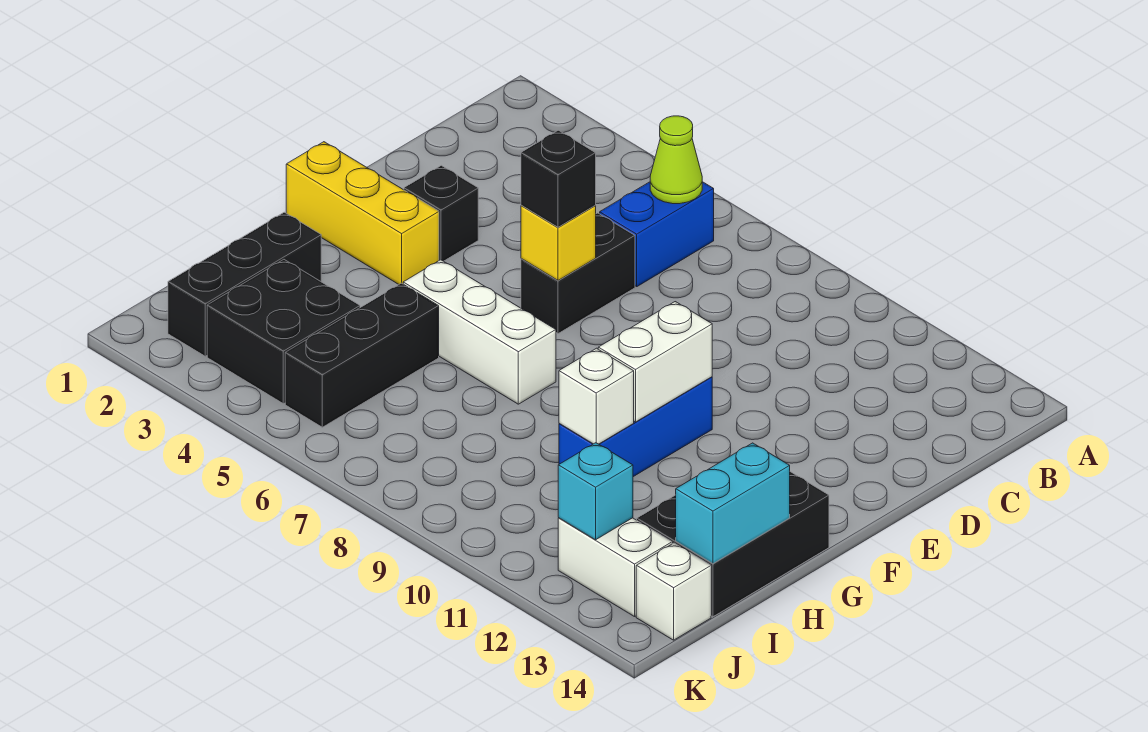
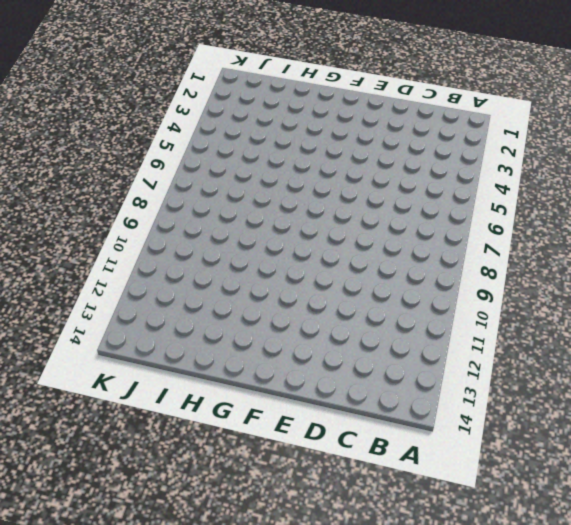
none -> blue brick B6:C6 level 1
none -> black brick D6:E6 level 1
none -> black brick E3 level 1

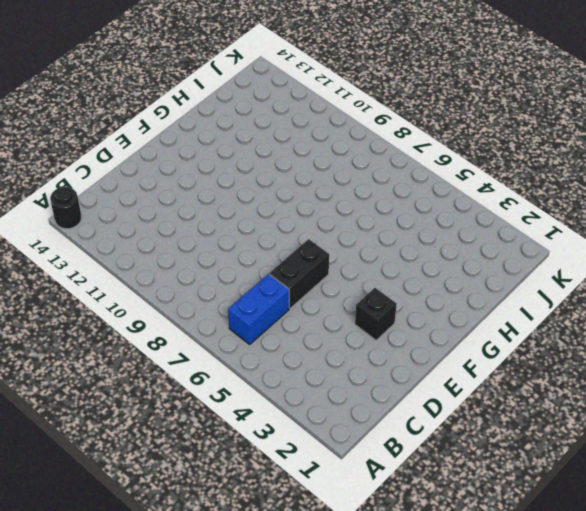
black round brick A14 level 1 -> none
none -> yellow brick F1:F3 level 1
none -> blue brick F10:H10 level 1
none -> white brick G5:G7 level 1

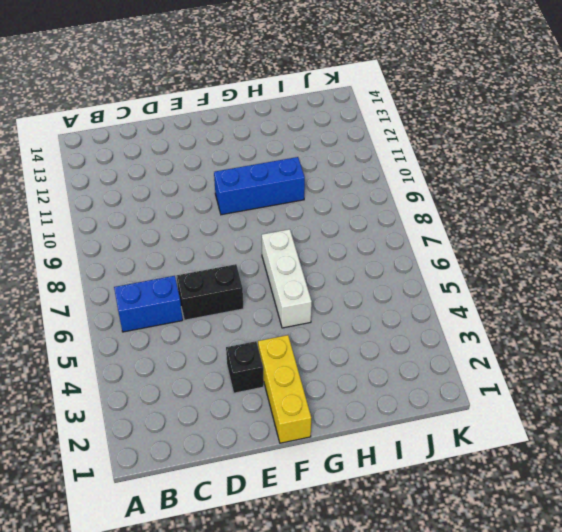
none -> black brick G13:I14 level 1
none -> black brick H2:J2 level 1
none -> black brick H5:J5 level 1

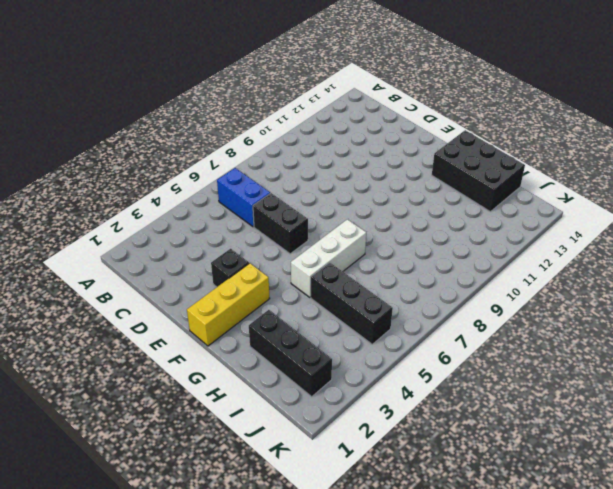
none -> blue brick F10:H10 level 1
none -> black brick I3:J4 level 1
none -> white brick J12:J13 level 1

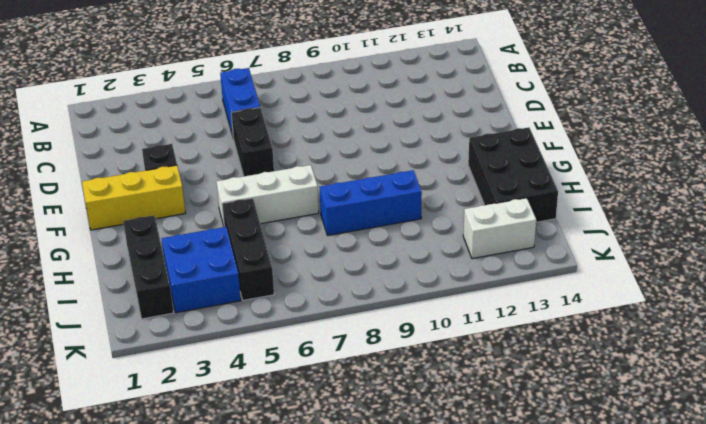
blue brick H8:H10 level 1 -> blue brick F10:H10 level 1
blue brick I3:J4 level 1 -> black brick I3:J4 level 1
none -> white brick J14 level 1
none -> lime cone B6 level 2
none -> yellow brick E6 level 2

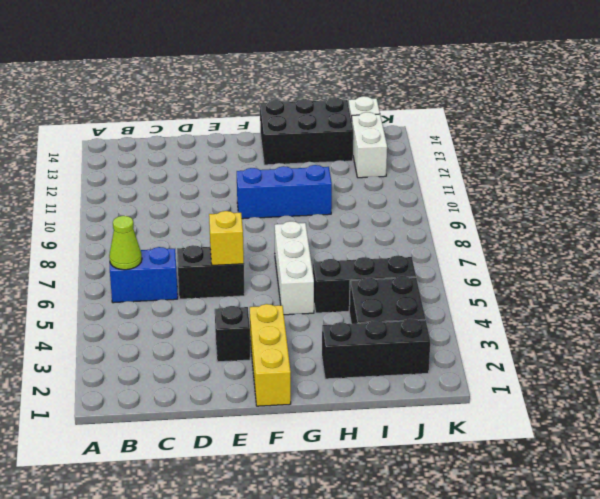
none -> white brick F10:G10 level 2
none -> white brick H10 level 2
none -> cyan brick H14:I14 level 2

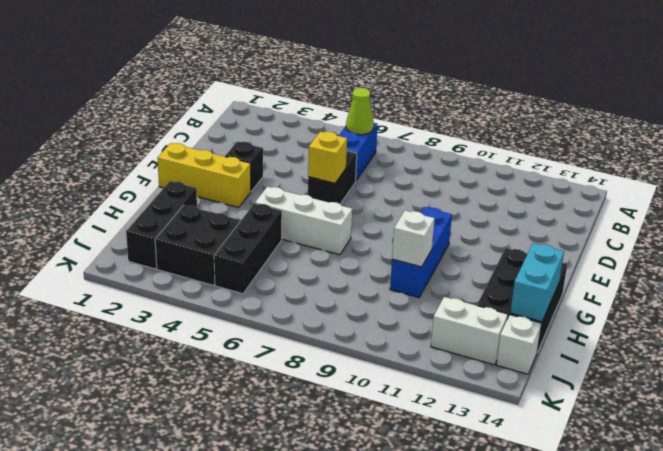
none -> white brick F10:G10 level 2
none -> cyan brick J12 level 2
none -> black brick E6 level 3

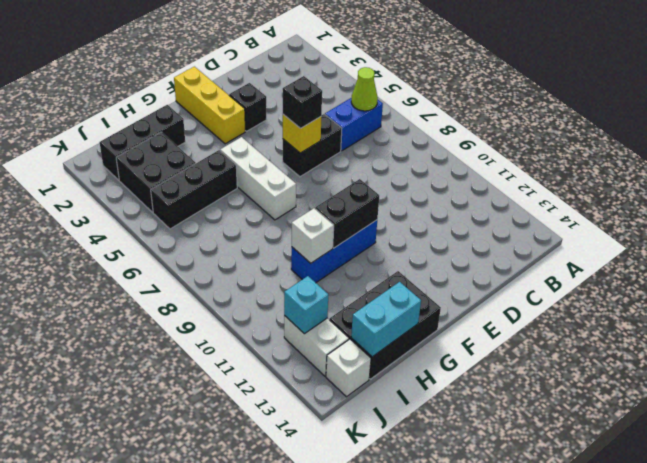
black brick F10:G10 level 2 -> white brick F10:G10 level 2

